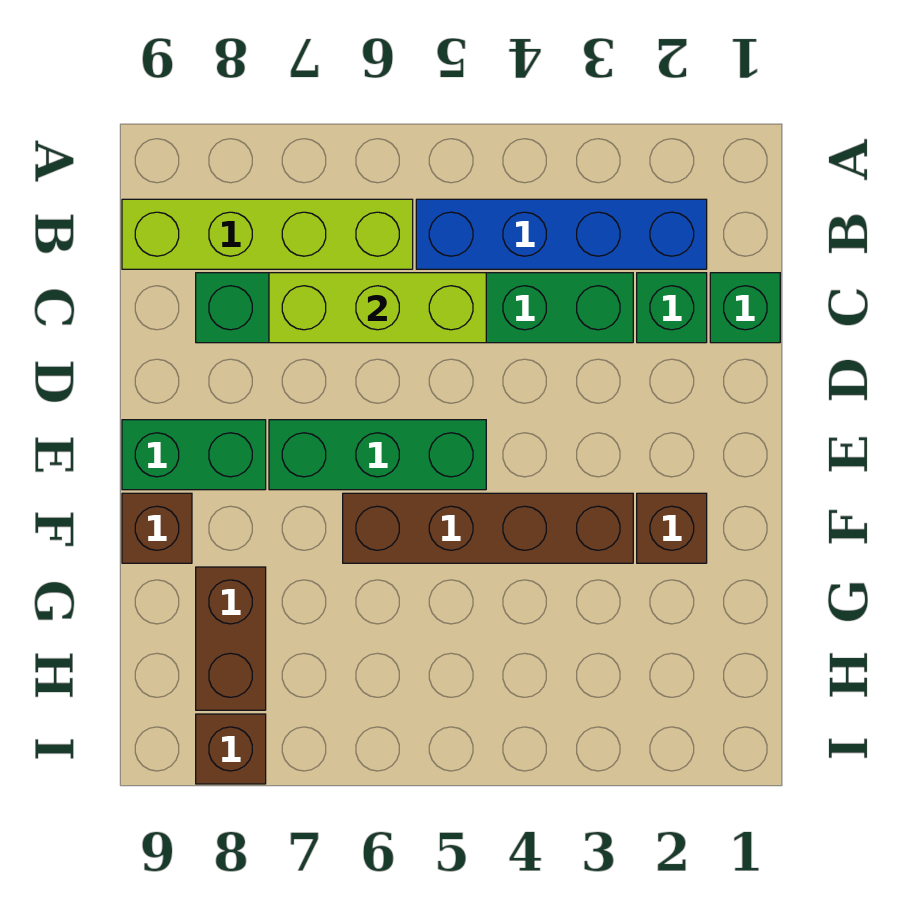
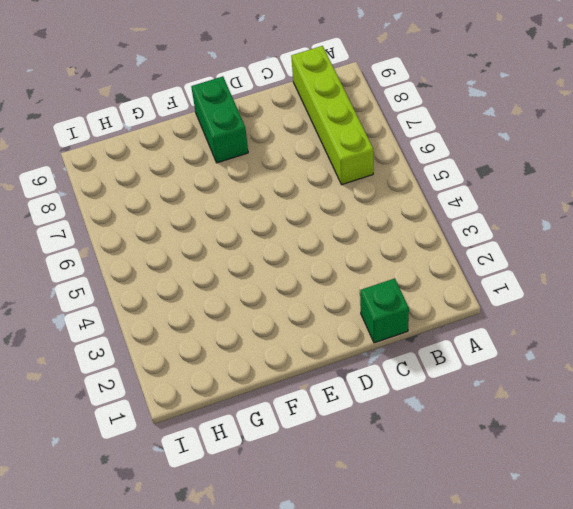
none -> blue brick B2:B5 level 1
none -> green brick C2 level 1
none -> green brick C3:C8 level 1

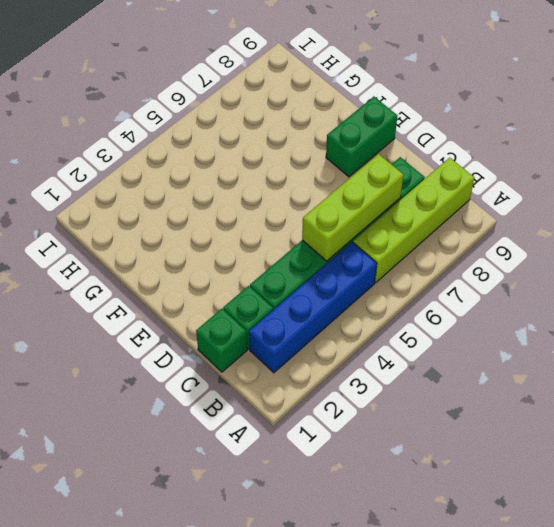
none -> green brick E5:E7 level 1
none -> brown brick F2 level 1
none -> brown brick F3:F6 level 1

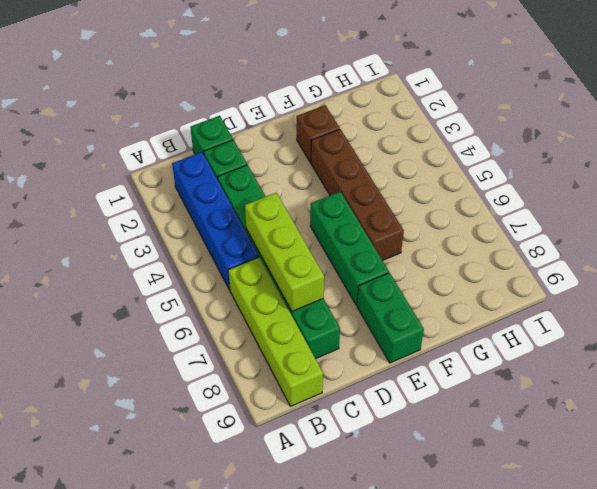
none -> brown brick F9 level 1
none -> brown brick G8:H8 level 1
none -> brown brick I8 level 1

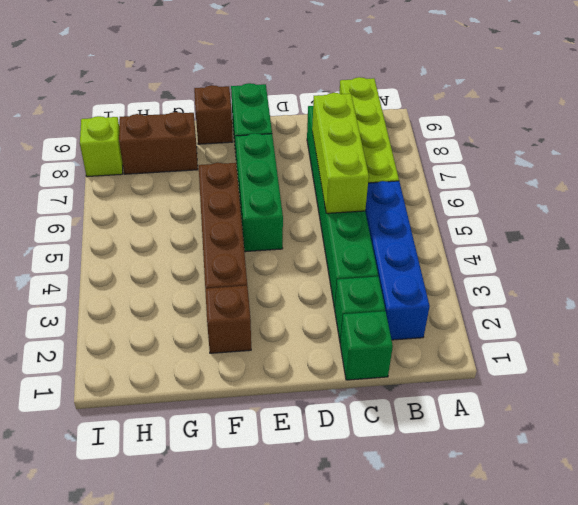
lime brick I8 level 1 -> brown brick I8 level 1

